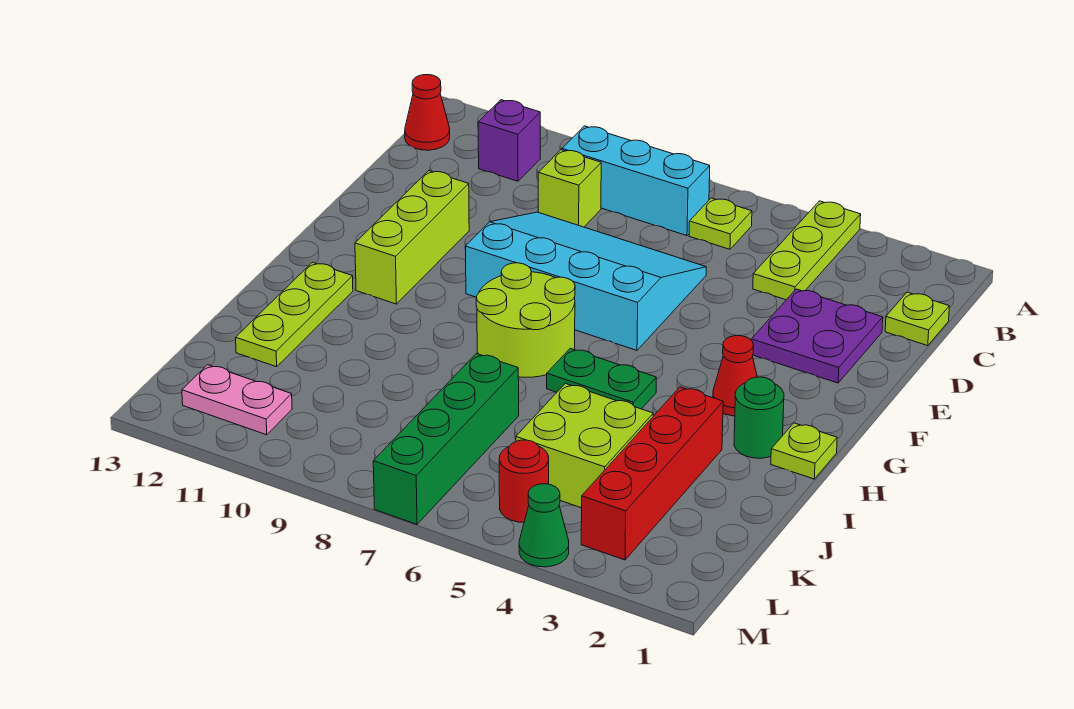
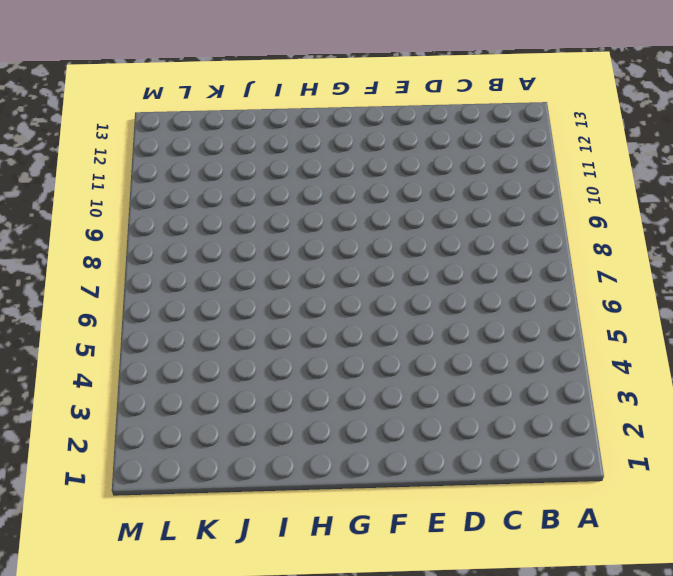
none -> lime plate A4:C4 level 1
none -> lime plate B6 level 1
none -> cyan brick B7:B9 level 1

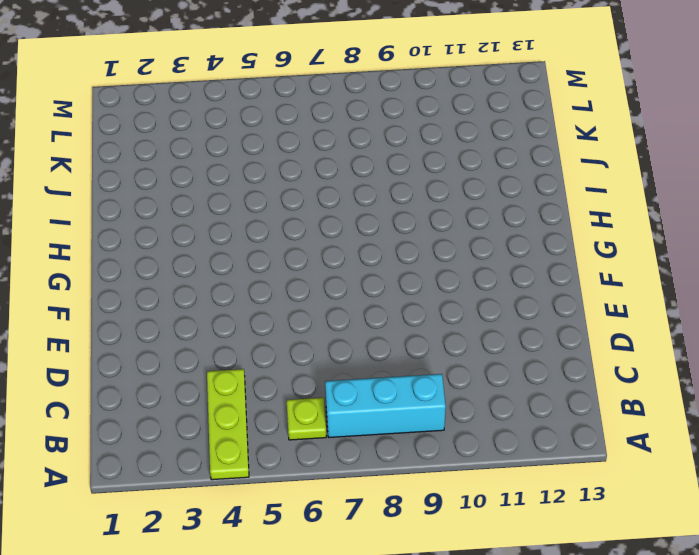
none -> purple brick B11 level 1
none -> red cone B13 level 1
none -> lime plate C1 level 1

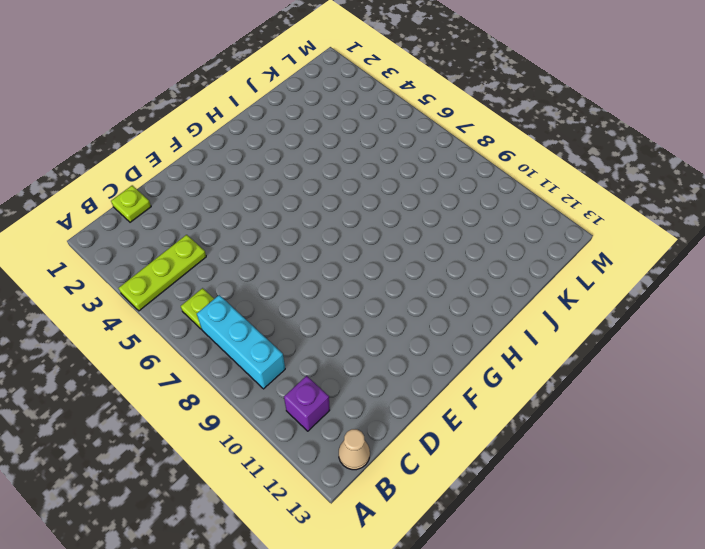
tan cone B13 level 1 -> red cone B13 level 1
none -> lime brick C9 level 1
none -> purple plate D2:E3 level 1
none -> cyan slope D6:F9 level 1 top F

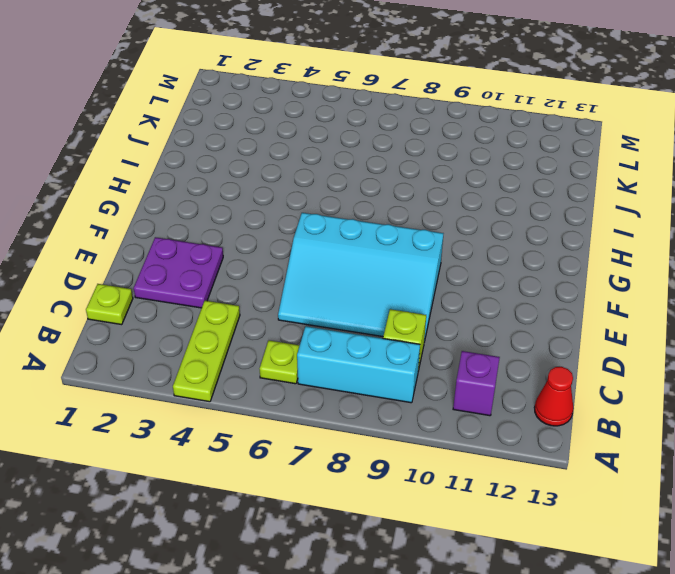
none -> lime brick E11:G11 level 1
none -> red cone G3 level 1
none -> lime round brick G7:H8 level 1

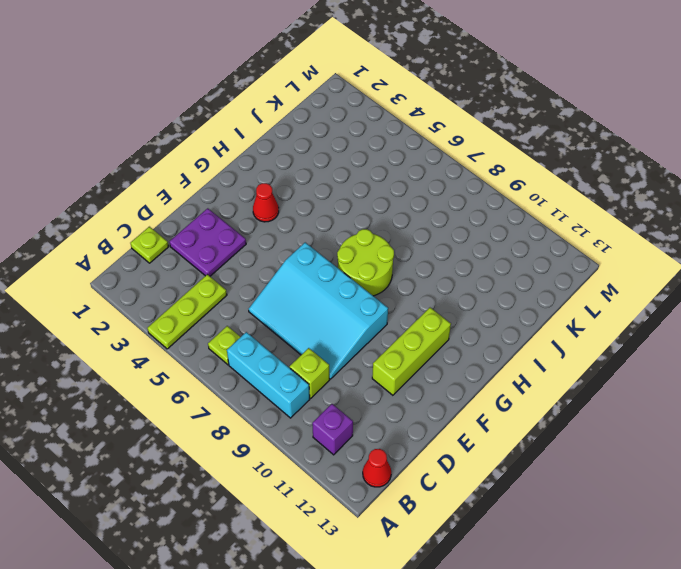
none -> lime plate H1 level 1
none -> green round brick H2 level 1
none -> green plate H5:H6 level 1

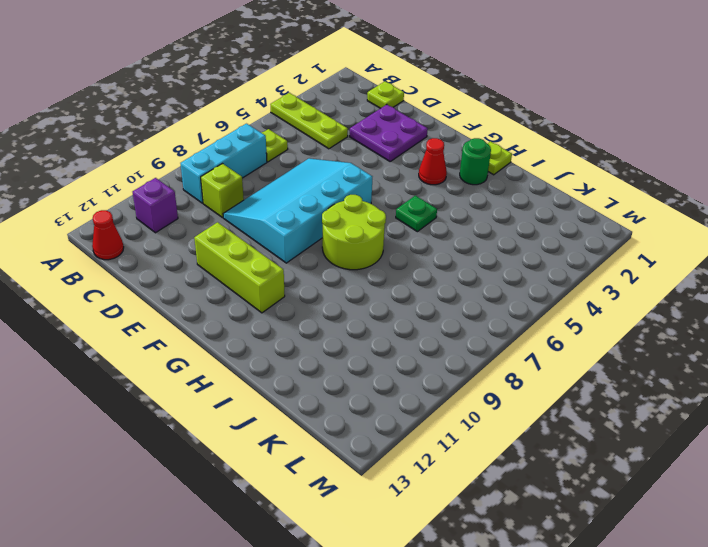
green plate H5 level 1 -> green plate H5:H6 level 1
none -> lime plate H12:J12 level 1
none -> red brick I3:L3 level 1
none -> lime brick J4:K5 level 1

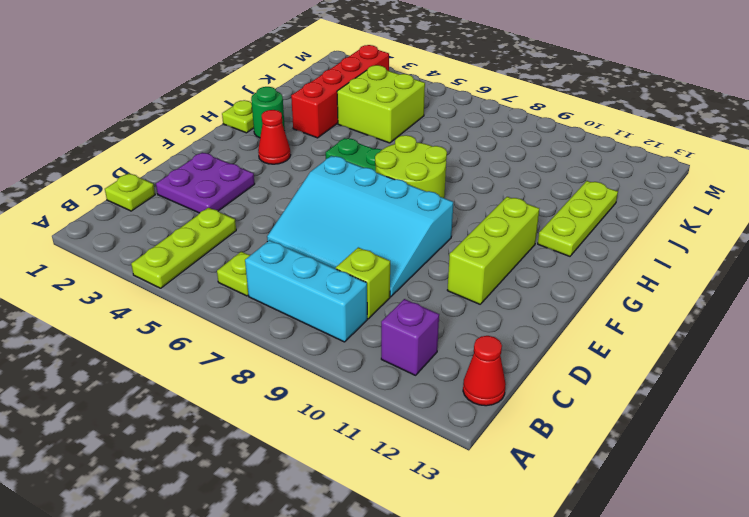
none -> green brick J7:M7 level 1
none -> red round brick L5 level 1
none -> pink plate L11:L12 level 1

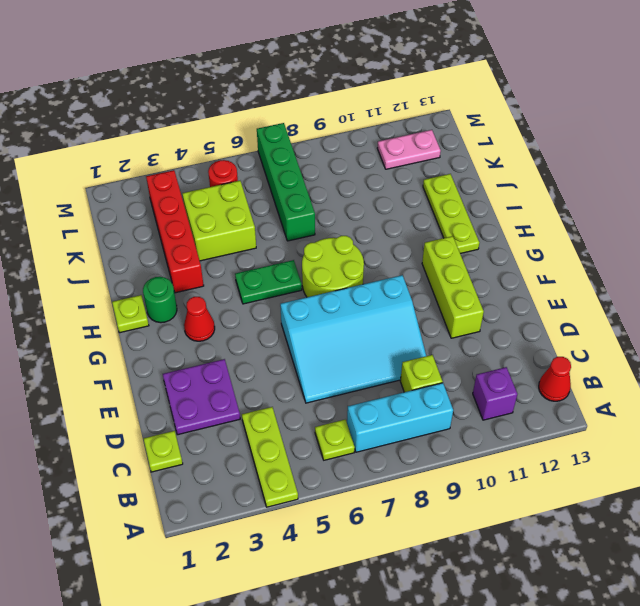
none -> green cone M4 level 1

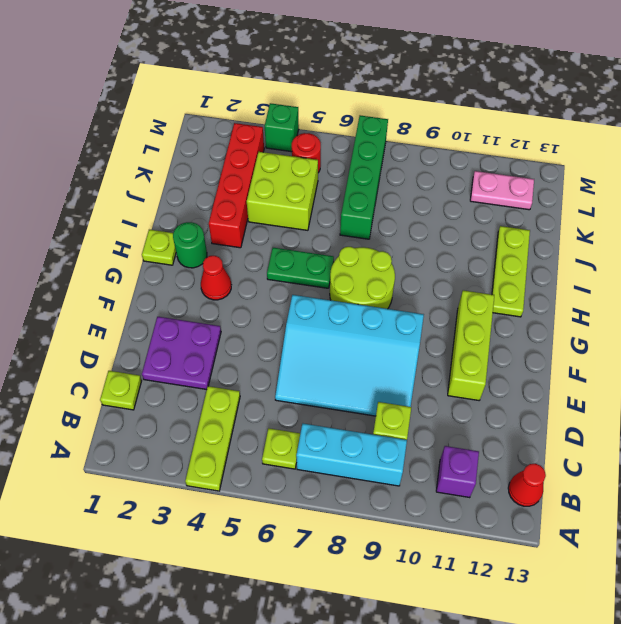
green brick M4 level 1 -> green cone M4 level 1

